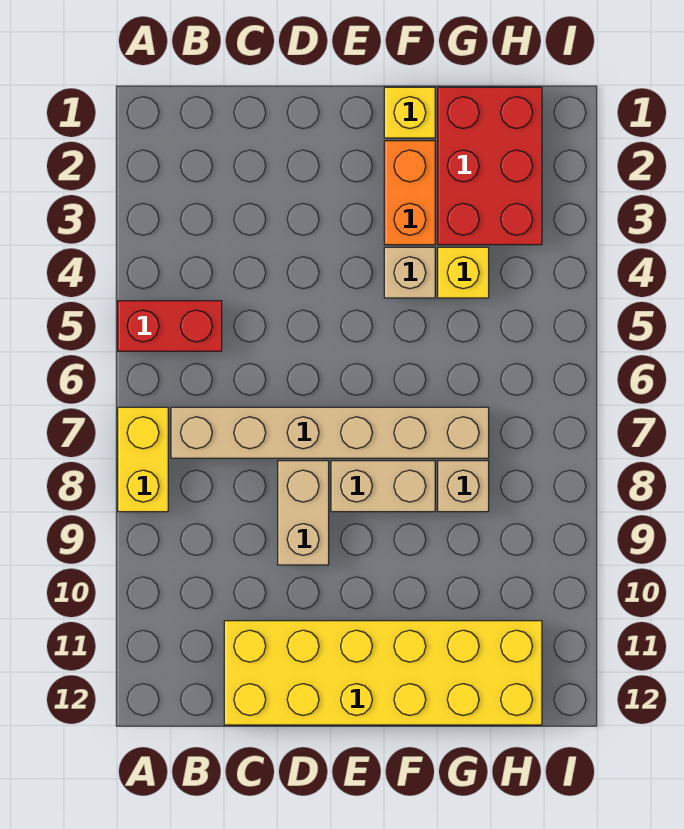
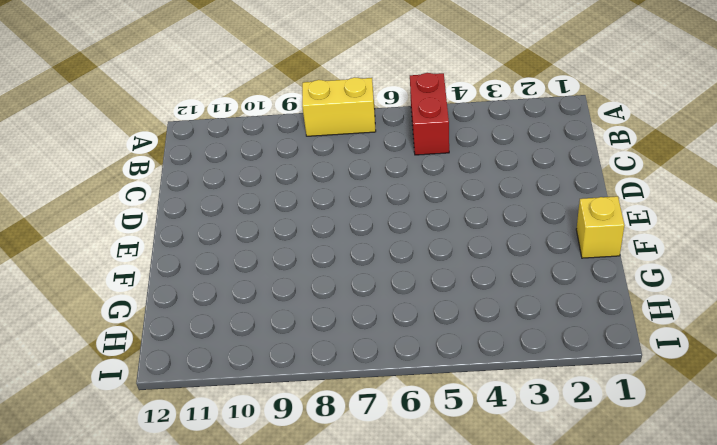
none -> tan brick B7:G7 level 1
none -> yellow brick C11:H12 level 1
none -> tan brick D8:D9 level 1

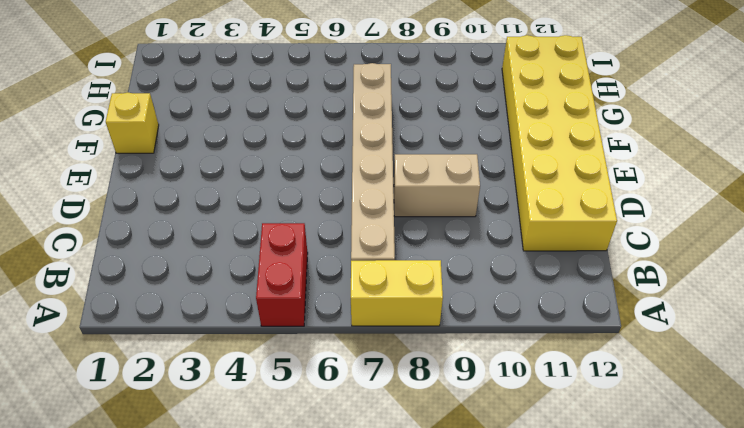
none -> tan brick E8:F8 level 1
none -> orange brick F2:F3 level 1
none -> tan brick F4 level 1

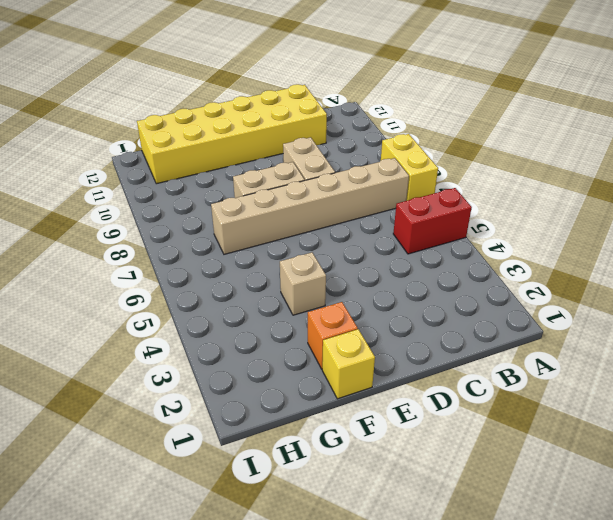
orange brick F2 level 1 -> orange brick F2:F3 level 1
none -> red brick G1:H3 level 1
none -> yellow brick G4 level 1
none -> tan brick G8 level 1

